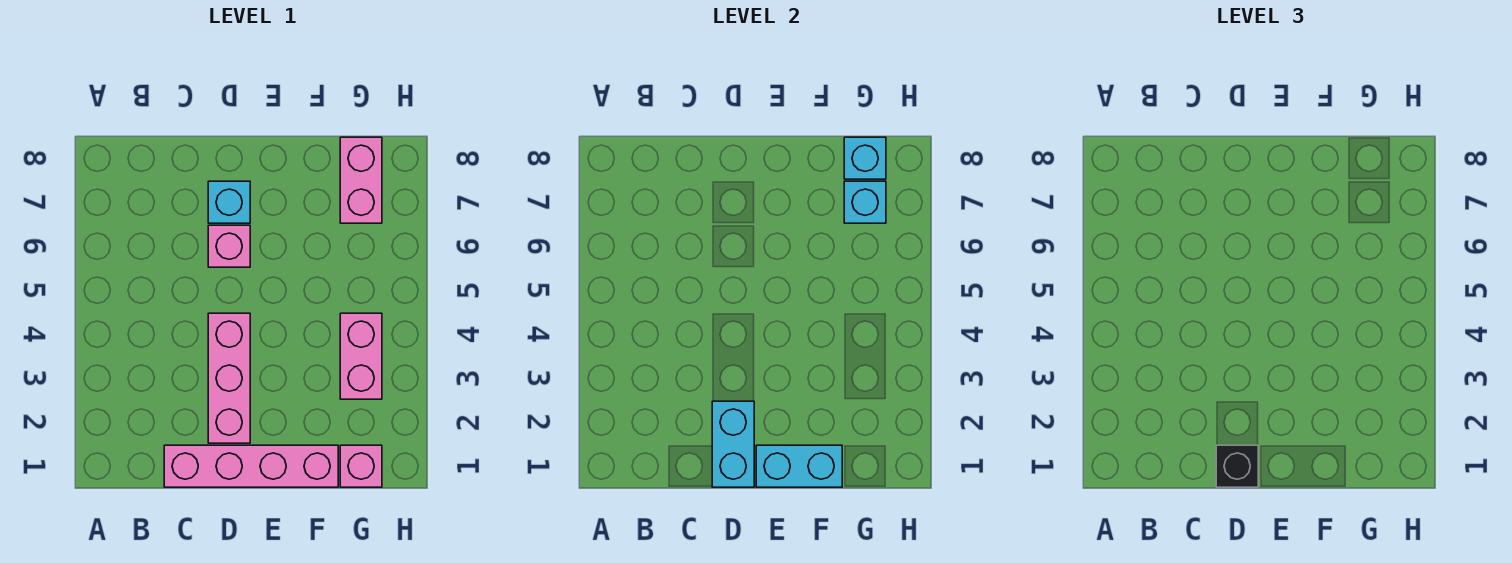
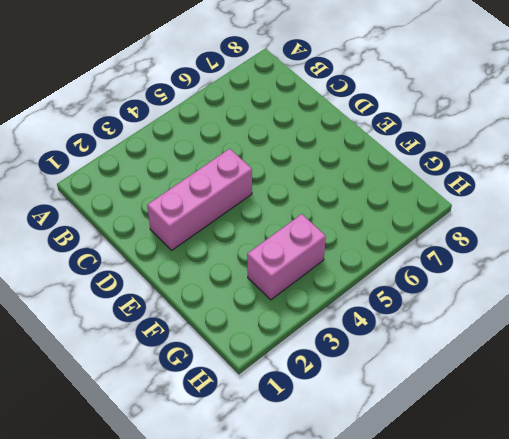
none -> pink brick C1:F1 level 1
none -> pink brick D6 level 1
none -> cyan brick D7 level 1

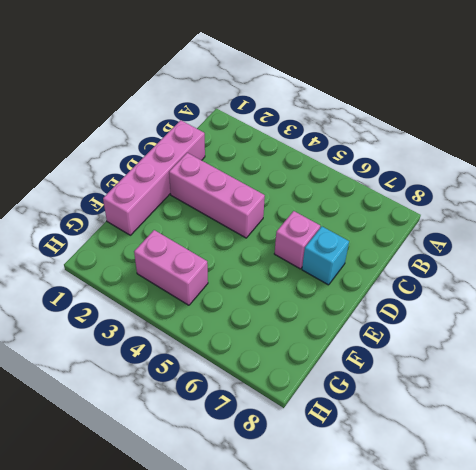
none -> pink brick G1 level 1
none -> pink brick G7:G8 level 1
none -> cyan brick D1:D2 level 2

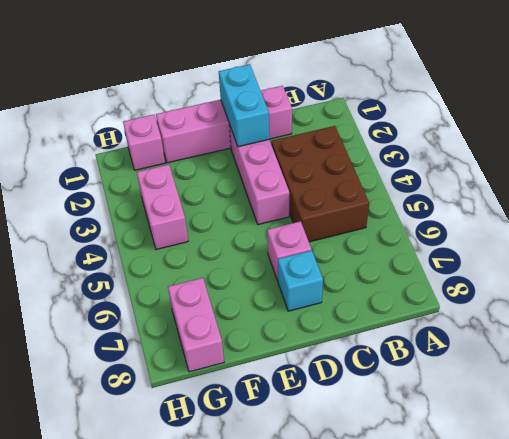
brown brick B3:C5 level 1 -> none
none -> cyan brick E1:F1 level 2
none -> cyan brick G7 level 2
none -> cyan brick G8 level 2

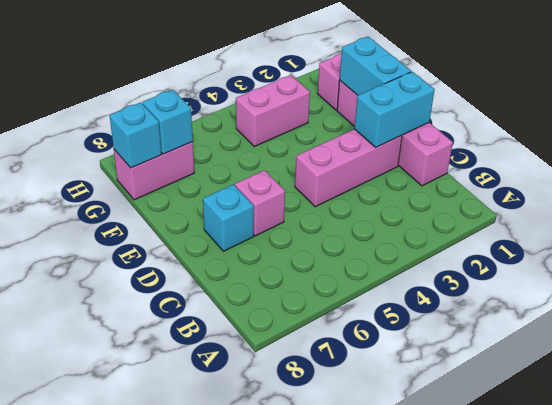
none -> black brick D1 level 3

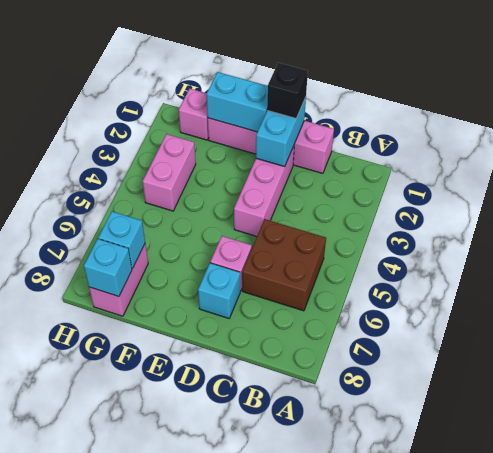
brown brick B5:C6 level 1 -> none

